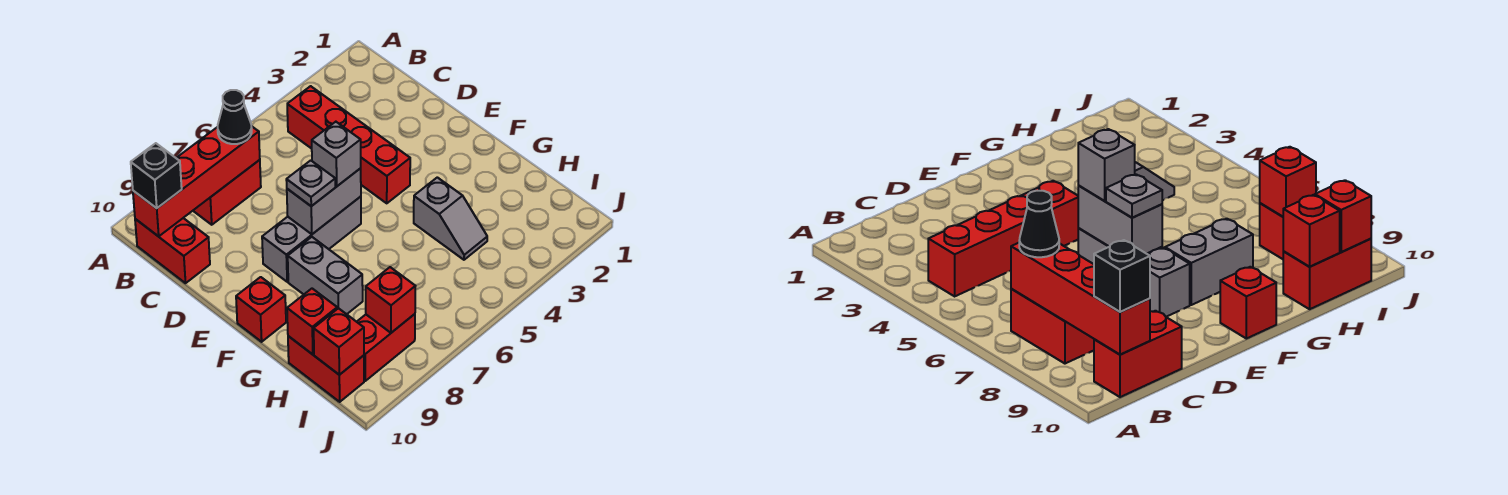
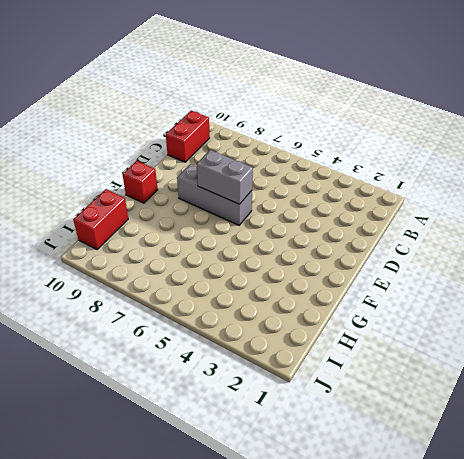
none -> red brick B4:E4 level 1
none -> red brick B7:B8 level 1
none -> grey brick F8:G8 level 1

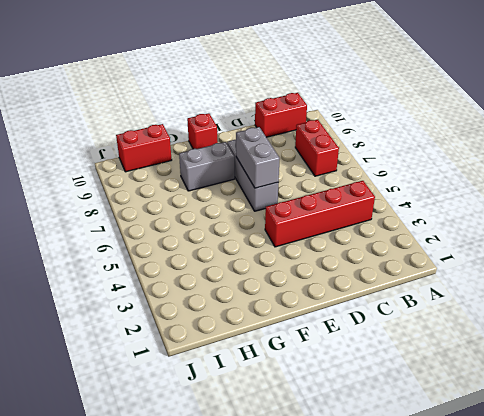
none -> grey slope G4:H4 level 1 top G
none -> red brick I8:I9 level 1
none -> red brick B7:B10 level 2

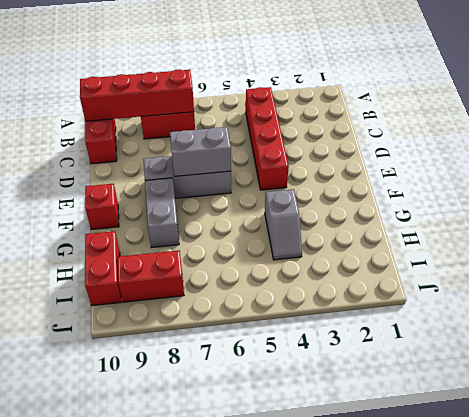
none -> red brick H10 level 2
none -> red brick I8 level 2
none -> red brick I10 level 2

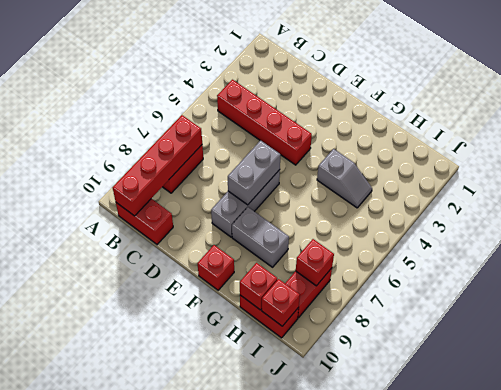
none -> black cone B7 level 3
none -> black brick B10 level 3
none -> grey brick E6 level 3

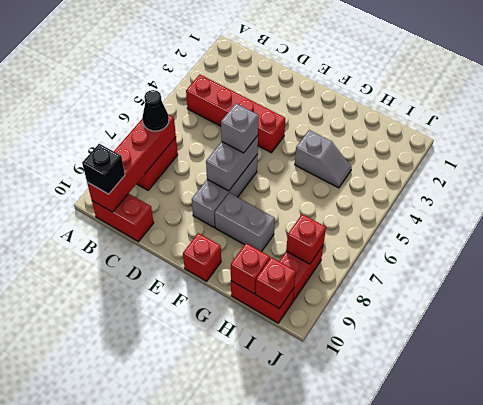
none -> grey plate E7 level 3

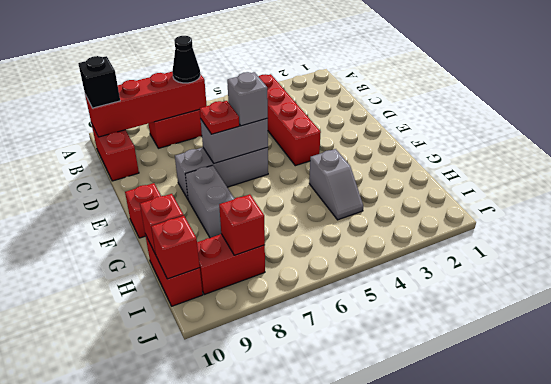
red plate E7 level 3 -> grey plate E7 level 3

